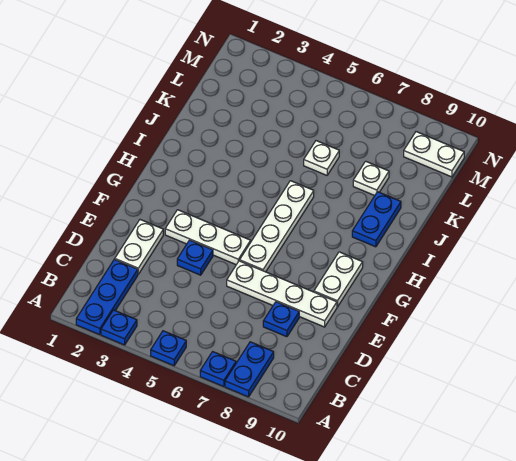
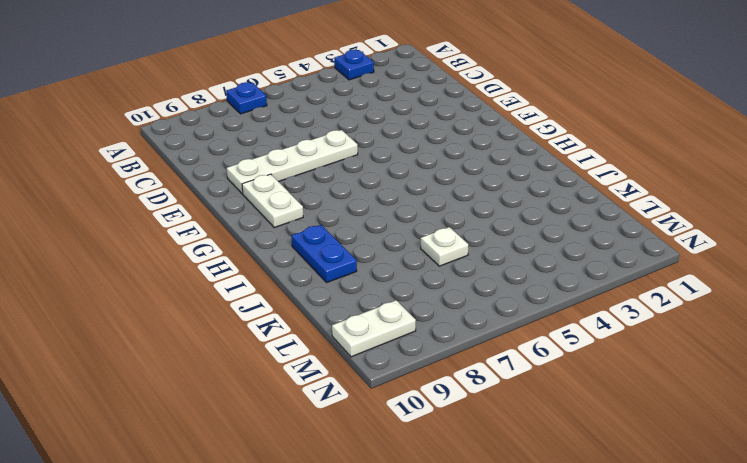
none -> blue plate A2:C2 level 1
none -> blue plate A5 level 1
none -> blue plate A8:B8 level 1

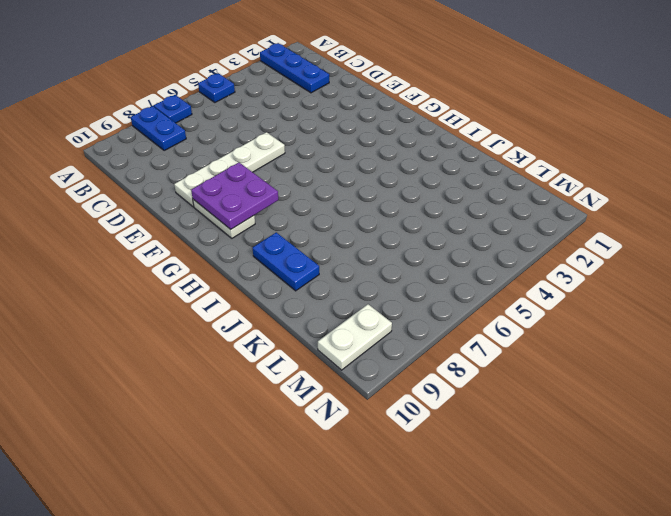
purple plate F8:G9 level 2 -> none
none -> blue plate A3 level 1
none -> white plate D2:E2 level 1
none -> blue plate D8 level 1

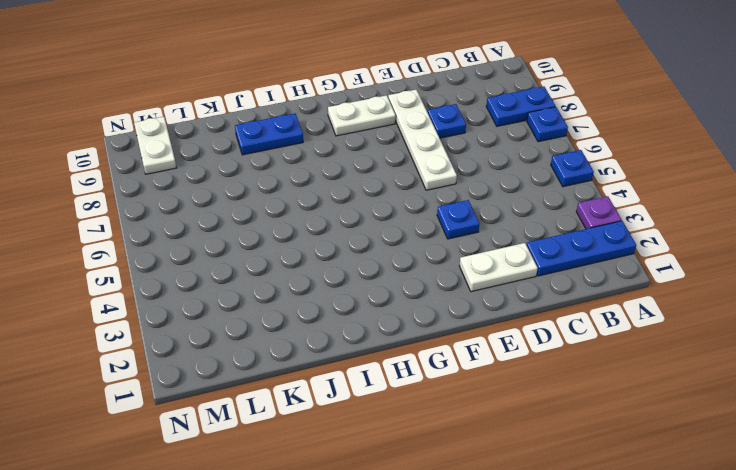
purple plate A3 level 1 -> blue plate A3 level 1
none -> white plate F3:F5 level 1
none -> white plate F6:I6 level 1
none -> white plate K6 level 1

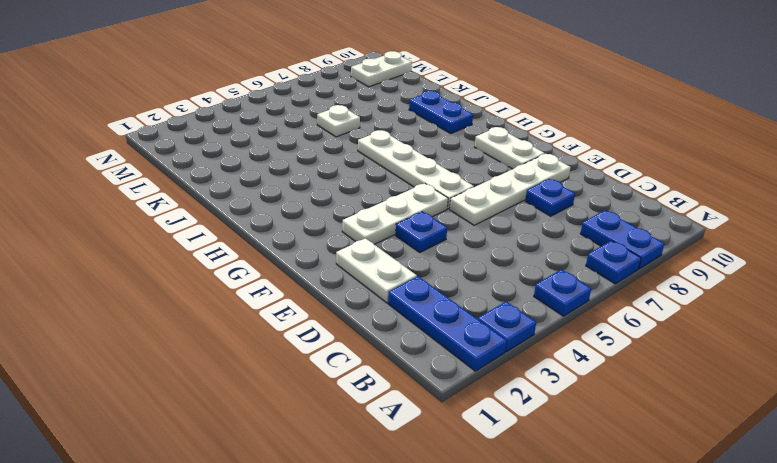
none -> white plate K8 level 1

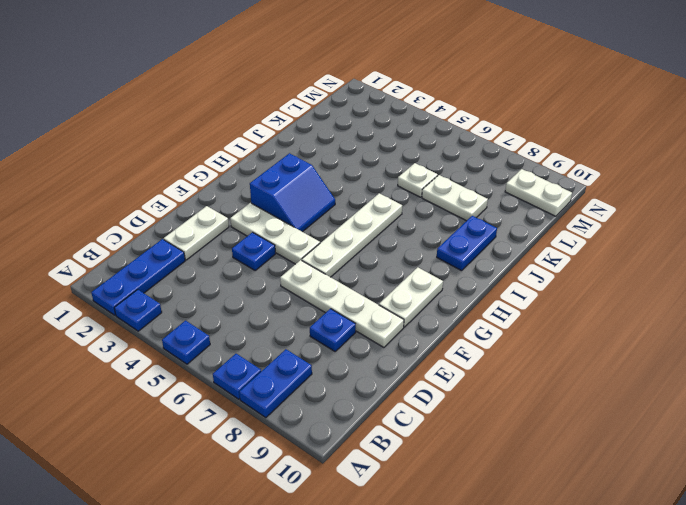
blue slope G3:H4 level 1 top 3 -> none
white plate K7:K8 level 1 -> white plate K8 level 1

